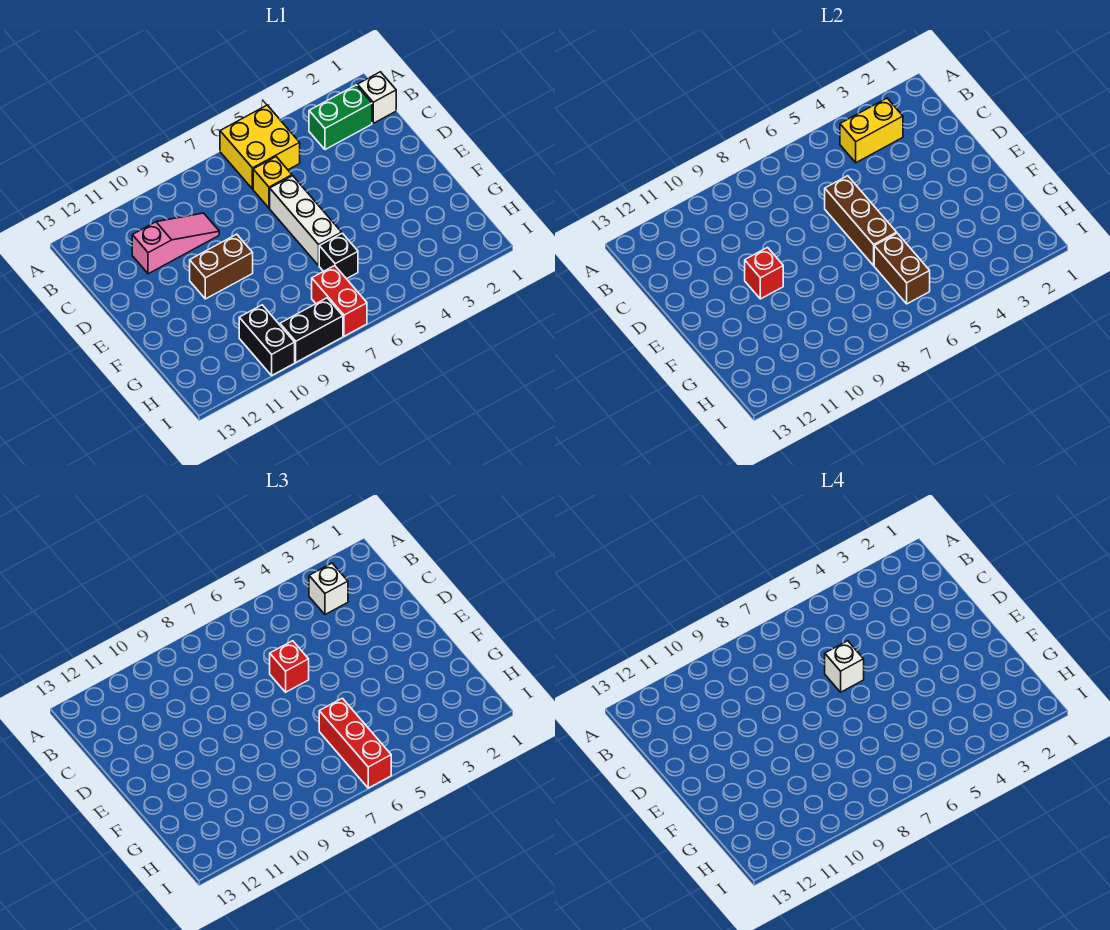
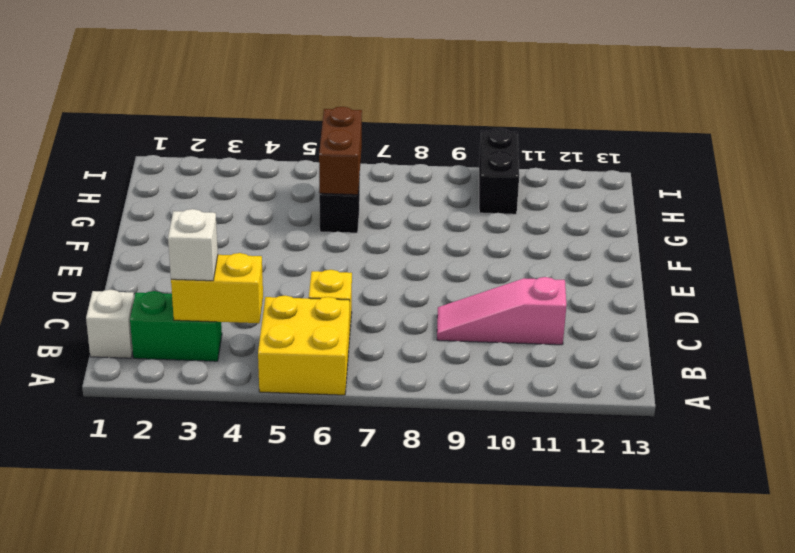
none -> white brick D6:F6 level 1
none -> brown brick E9:E10 level 1
none -> red brick H7:I7 level 1

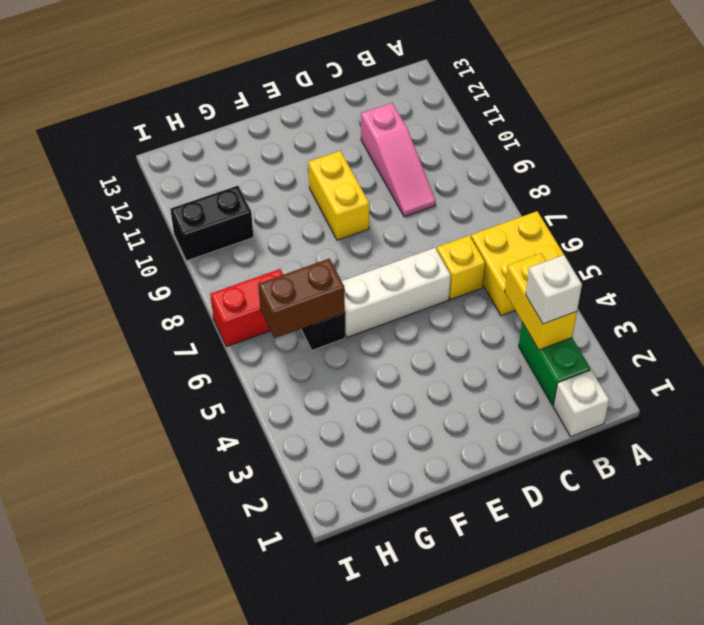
yellow brick E9:E10 level 1 -> brown brick E9:E10 level 1
none -> black brick I8:I9 level 1
none -> brown brick D6:F6 level 2
none -> red brick E10 level 2

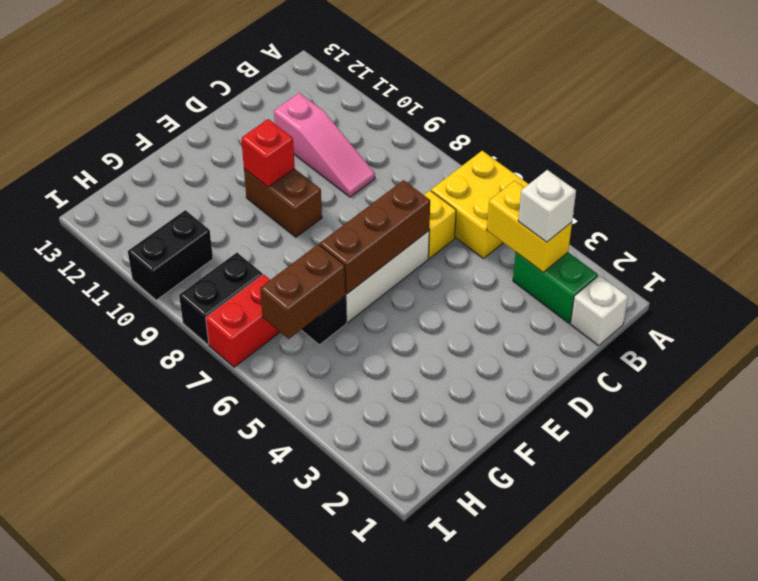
black brick H8:I8 level 1 -> black brick I8:I9 level 1
none -> red brick D6 level 3
none -> red brick G6:I6 level 3
none -> white brick D6 level 4

